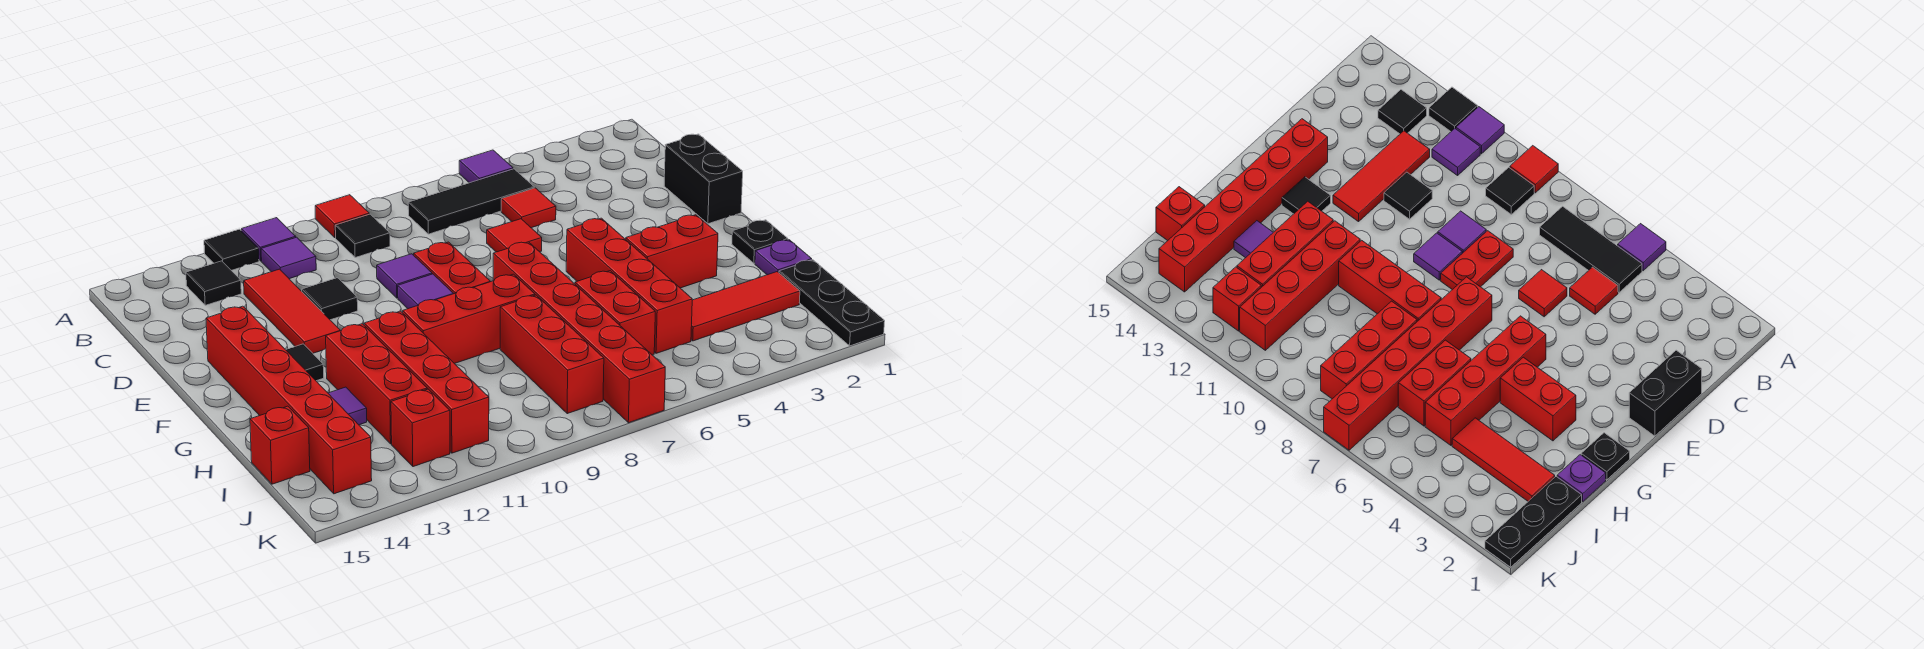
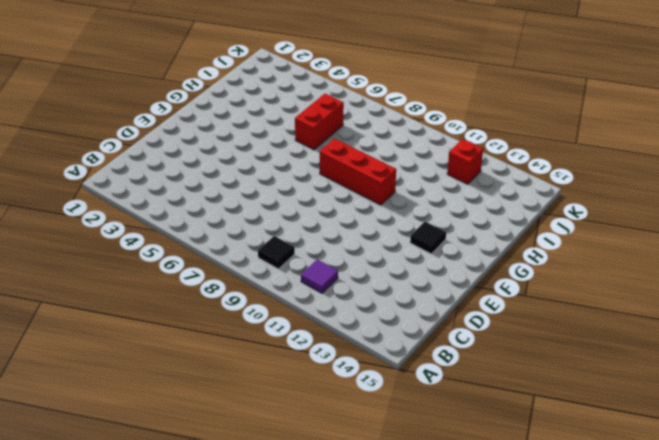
none -> purple tile A5 level 1
none -> red tile A9 level 1
none -> purple tile A11 level 1
none -> black tile A12 level 1

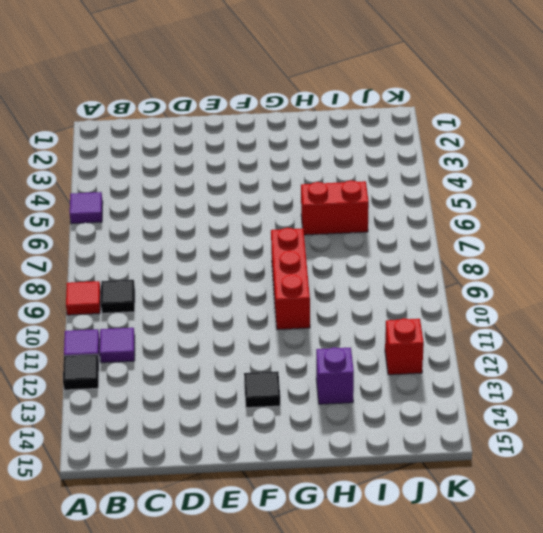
purple brick H13 level 1 -> purple tile H13 level 1
none -> black tile B5:B7 level 1
none -> black tile B13 level 1
none -> red tile C5 level 1
none -> red tile C12:E12 level 1

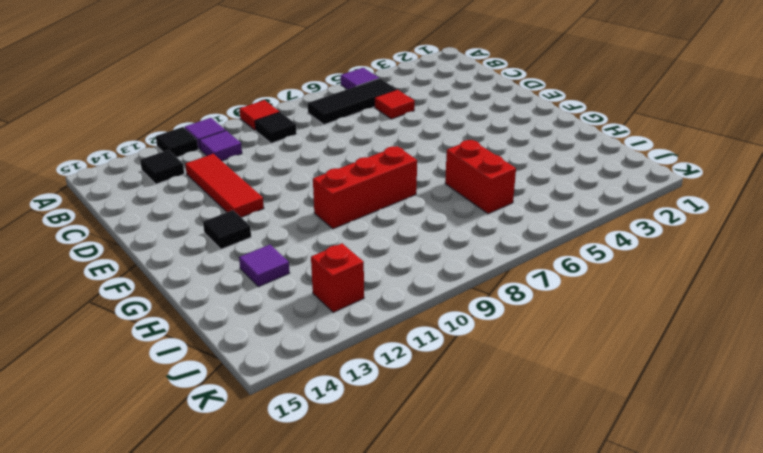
none -> black brick D1:E1 level 1
none -> red tile D6 level 1
none -> red plate D8:E8 level 1
none -> purple tile D9 level 1

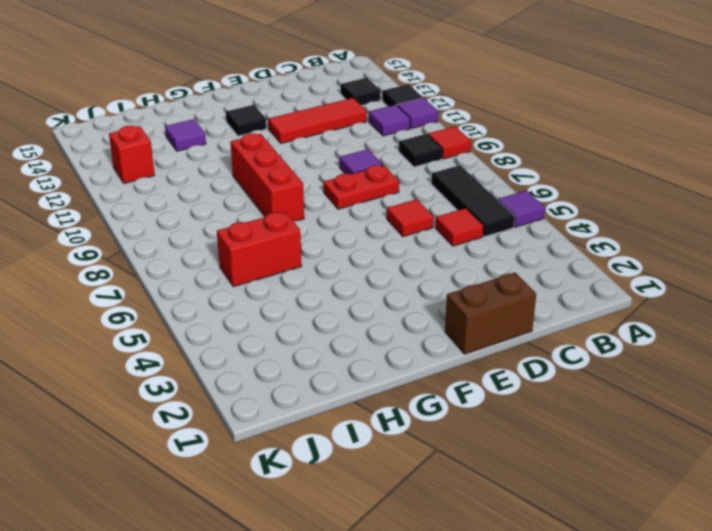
brown brick D1:E1 level 1 -> black brick D1:E1 level 1
none -> black tile D11 level 1
none -> purple tile E9 level 1
none -> red brick E14:J14 level 1
none -> red brick F5:I5 level 1

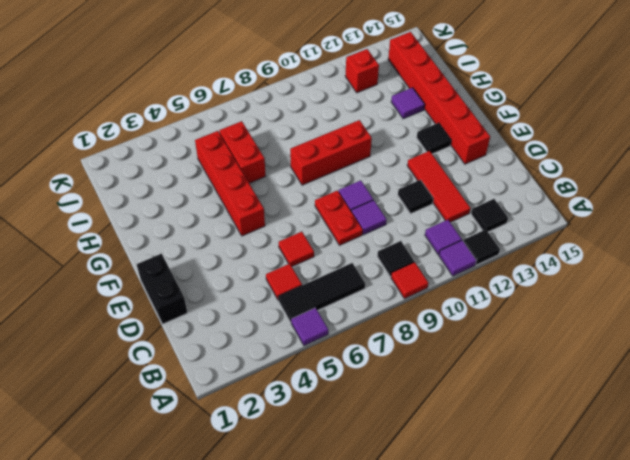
none -> red brick F7:K7 level 1
none -> black plate G1 level 1
none -> red brick G3:G4 level 1
none -> red brick G11:J11 level 1

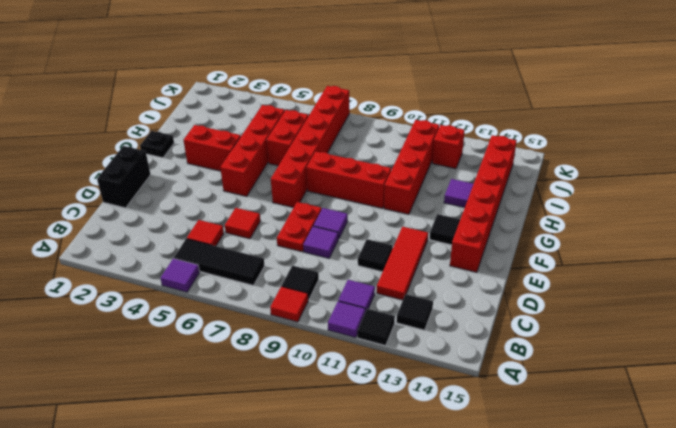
none -> red brick G12:I12 level 1
none -> purple plate H1 level 1
none -> red brick H8:J8 level 1
none -> black plate I1:K1 level 1

